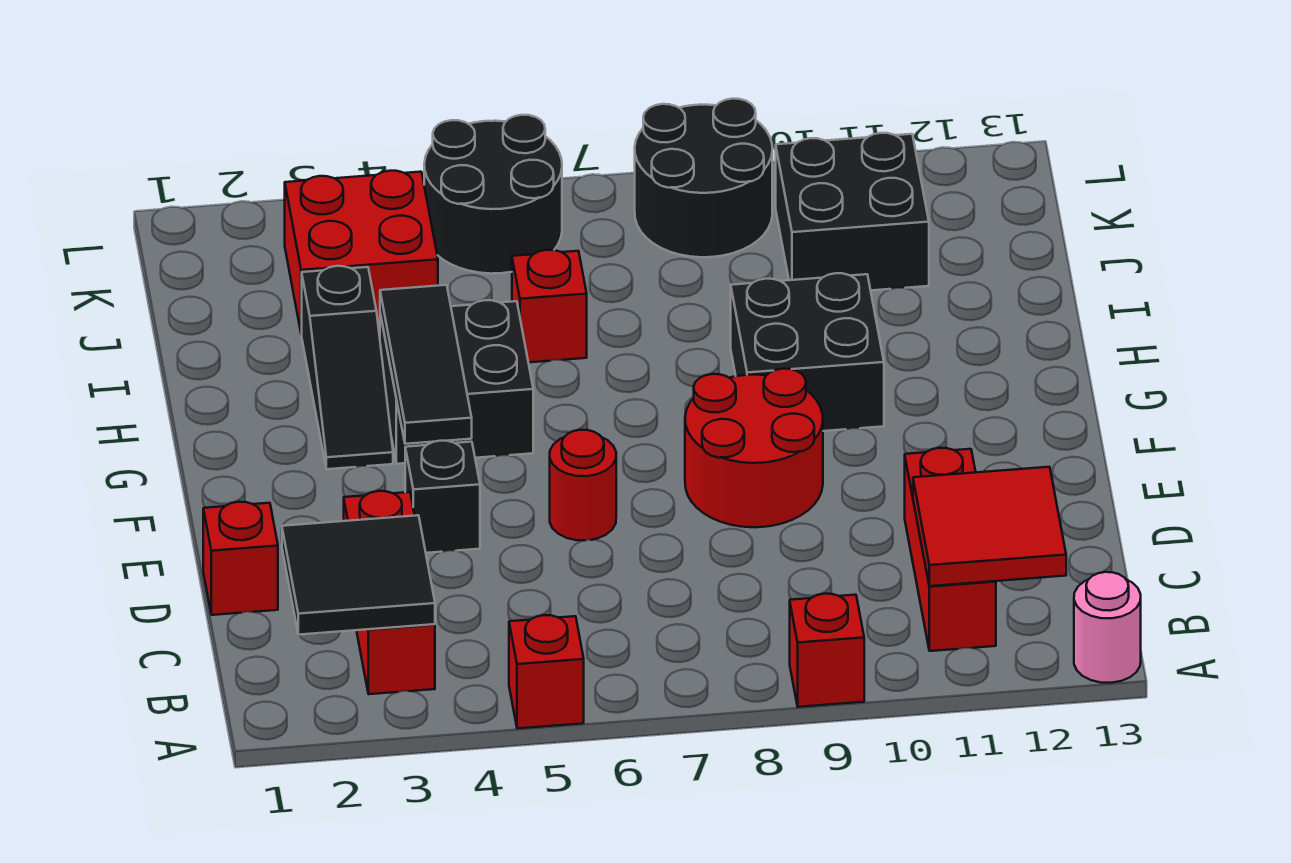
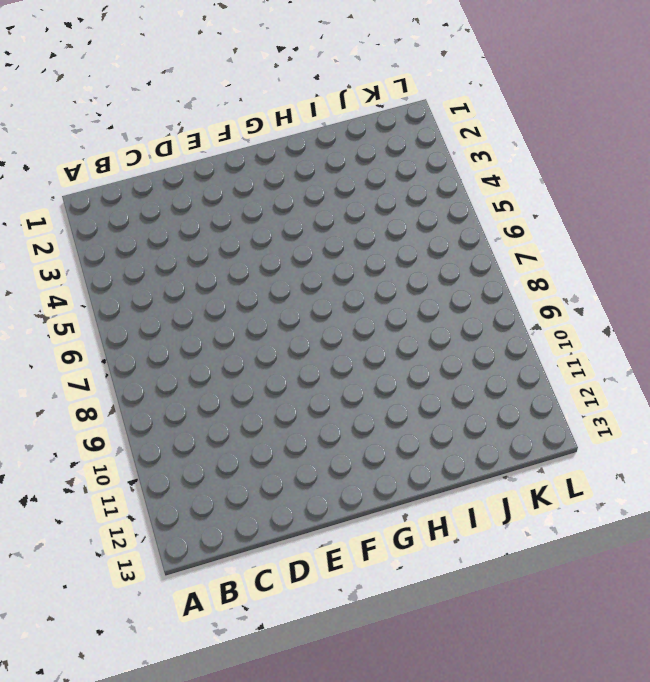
none -> red brick A5 level 1
none -> red brick A9 level 1
none -> pink round brick A13 level 1

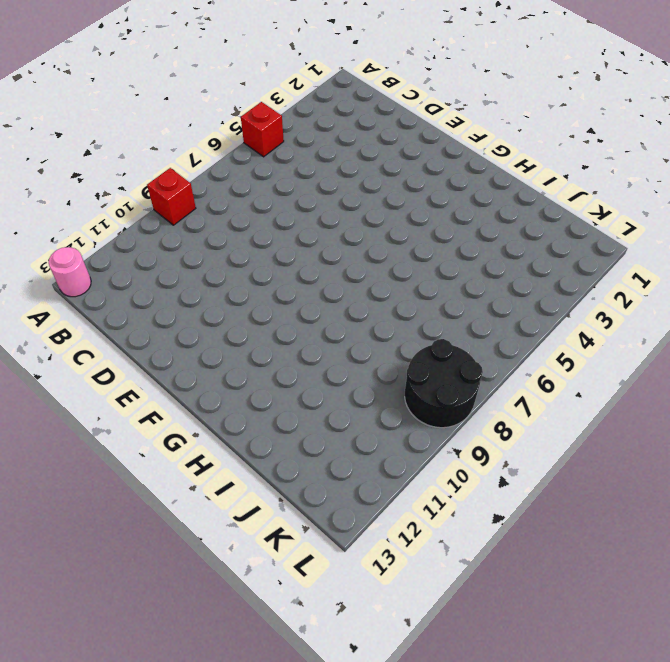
none -> red brick B3:D3 level 1
none -> red brick B11:D11 level 1
none -> red brick D1 level 1

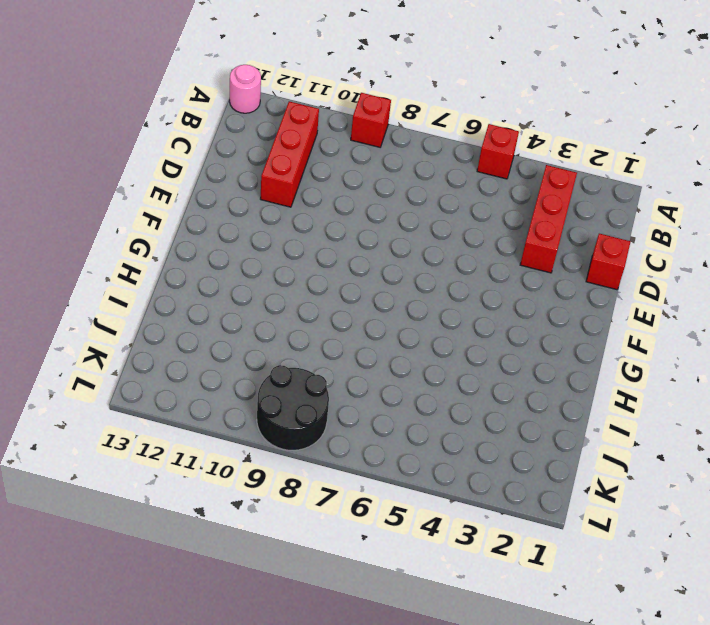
none -> black brick E4 level 1
none -> red round brick E6 level 1
none -> red round brick E8:F9 level 1

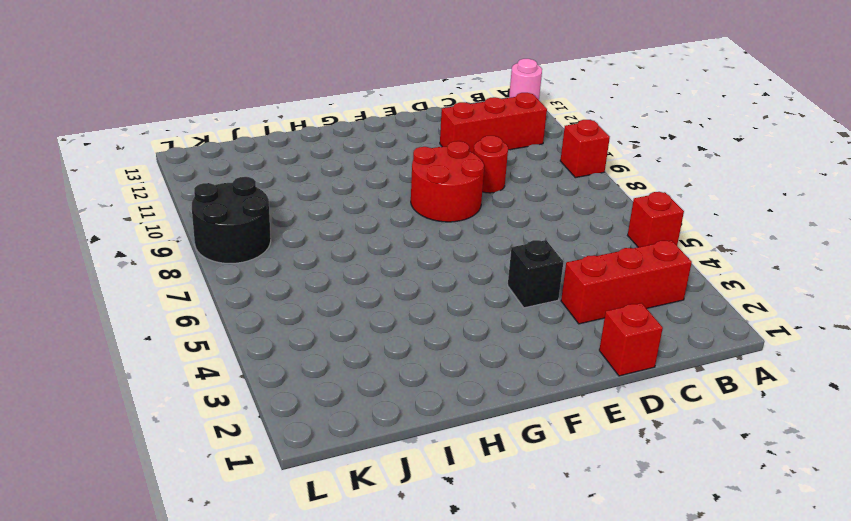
red round brick D9 level 1 -> red round brick E6 level 1
none -> black slope G3:I3 level 1 top I
none -> black brick G4:H5 level 1
none -> black brick G9:H10 level 1

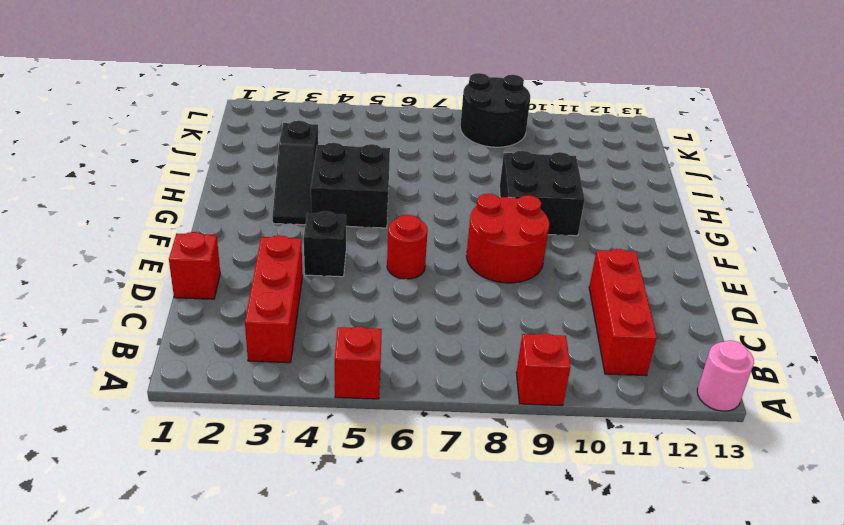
none -> red brick I6 level 1
none -> red brick J3:K4 level 1
none -> black brick J10:K11 level 1

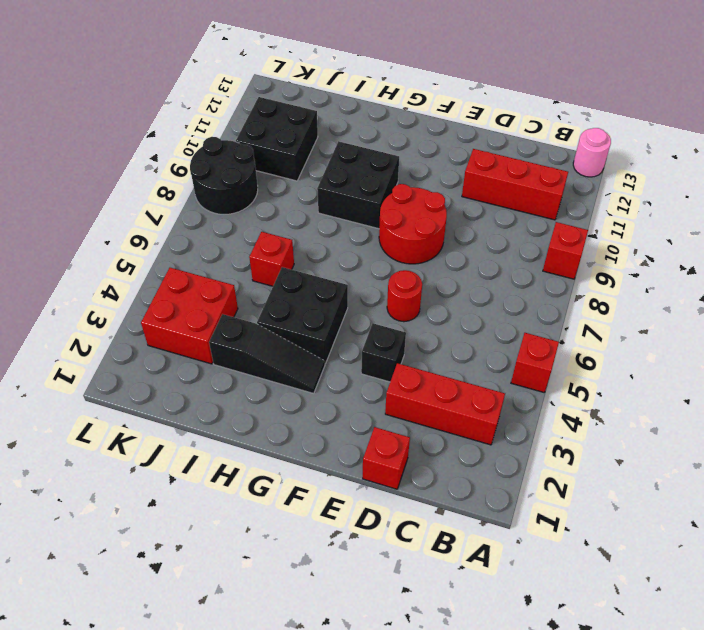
none -> black round brick K5:L6 level 1
none -> black tile B2:C3 level 2
none -> red tile B11:C12 level 2

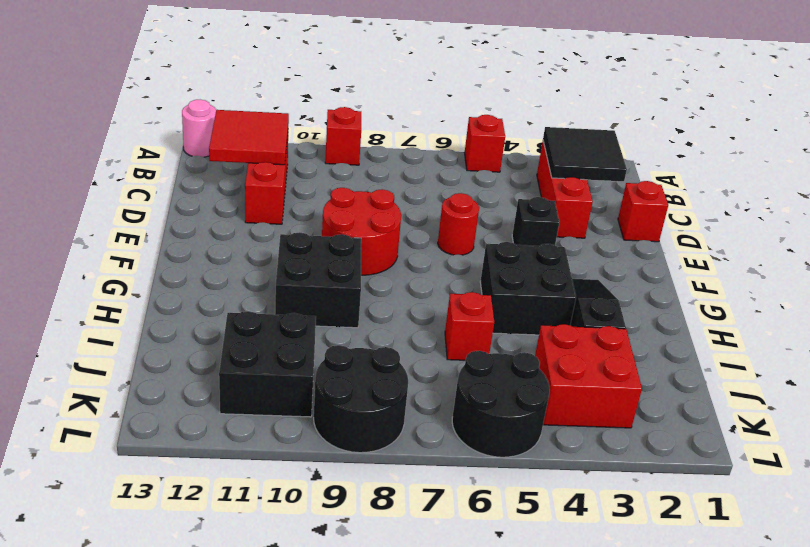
none -> black tile F4:H4 level 2

